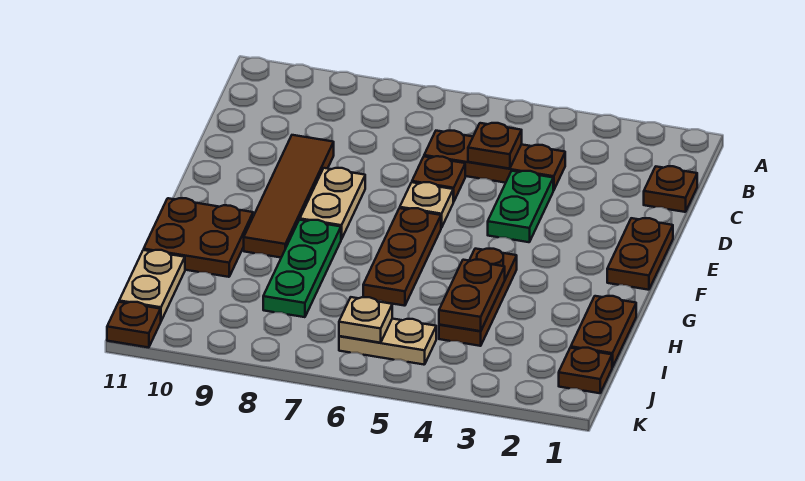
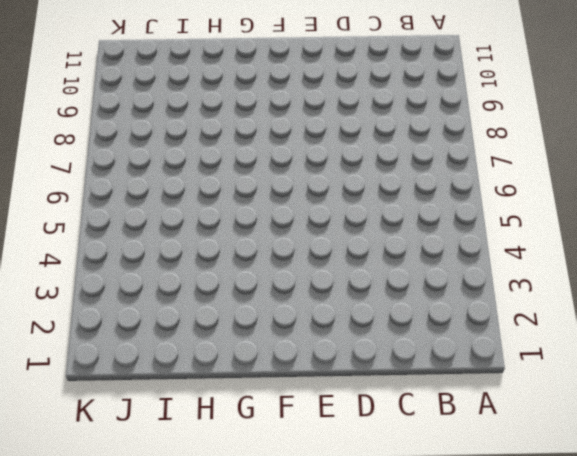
none -> brown plate C1 level 1
none -> brown plate C4:C6 level 1
none -> green plate D4:E4 level 1

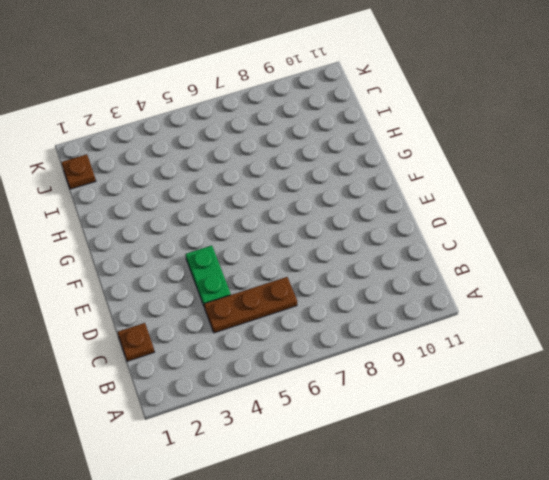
none -> brown plate D6 level 1
none -> brown tile D9:G9 level 1
none -> brown plate E1:F1 level 1

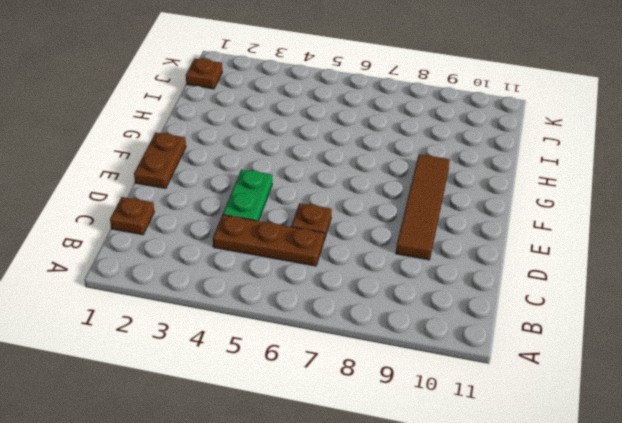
none -> tan plate E6 level 1
none -> tan plate E8:F8 level 1
none -> brown plate F6:H6 level 1

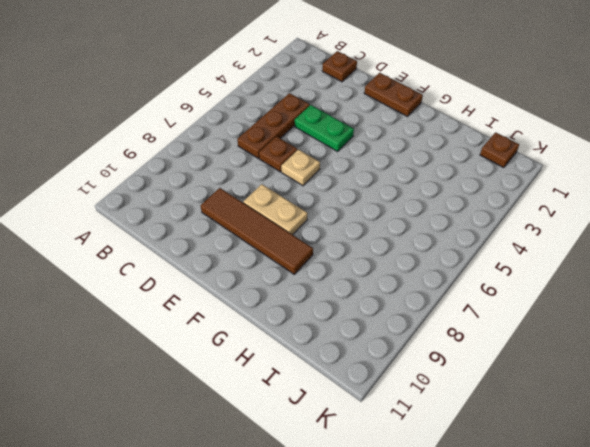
none -> brown plate F6:H6 level 1
none -> brown plate G4:I4 level 1
none -> green plate G8:I8 level 1

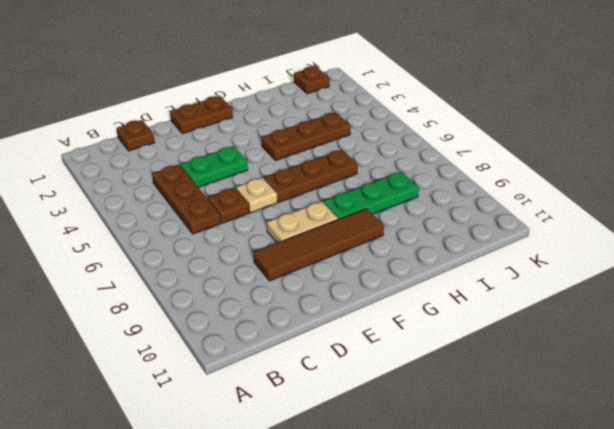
none -> brown plate G10:H11 level 1
none -> brown plate H1:I1 level 1
none -> tan plate I11:J11 level 1

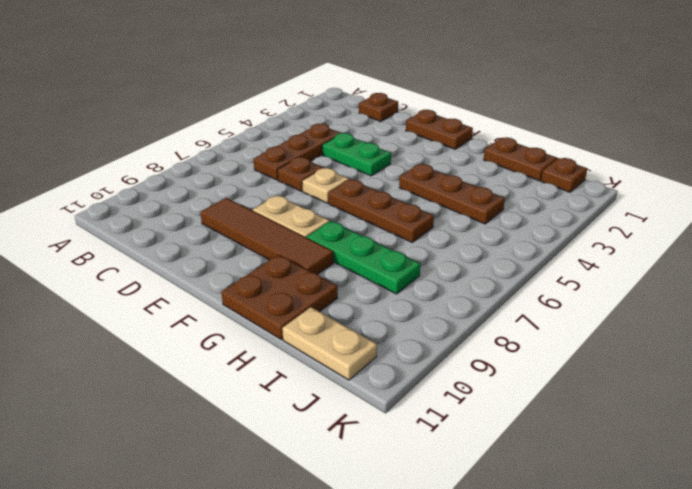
none -> tan plate J5:J6 level 1
none -> brown plate K11 level 1
none -> brown plate C5 level 2

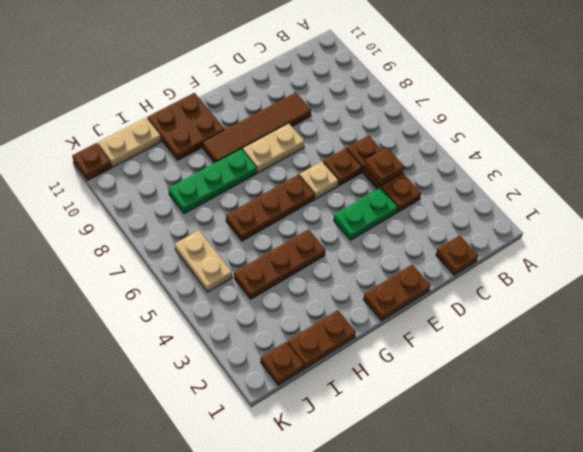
none -> brown plate H4:I4 level 2
none -> tan plate J6 level 2

